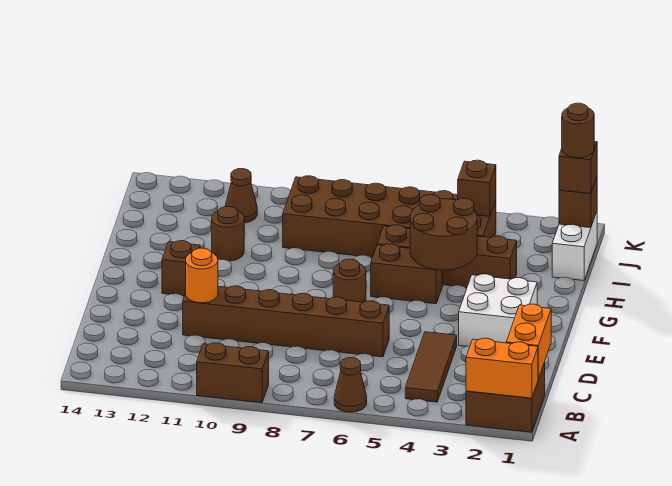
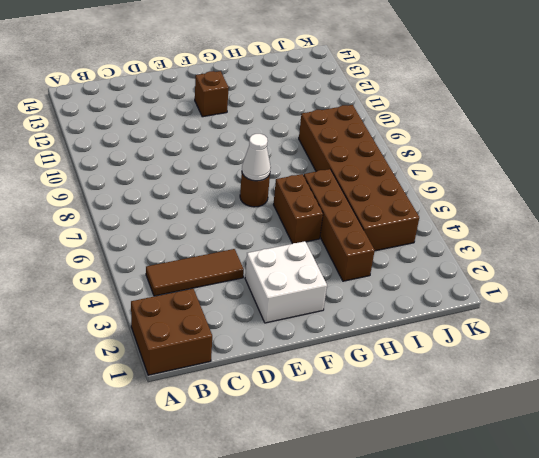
white cone F7 level 2 -> none
none -> brown cone A6 level 1
none -> brown brick A9:A10 level 1
none -> brown brick D6:D11 level 1

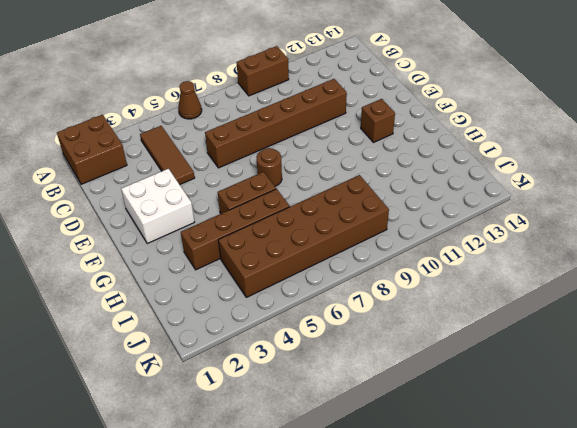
none -> brown round brick H11 level 1
none -> white brick I1:J1 level 1
none -> brown cone J11 level 1

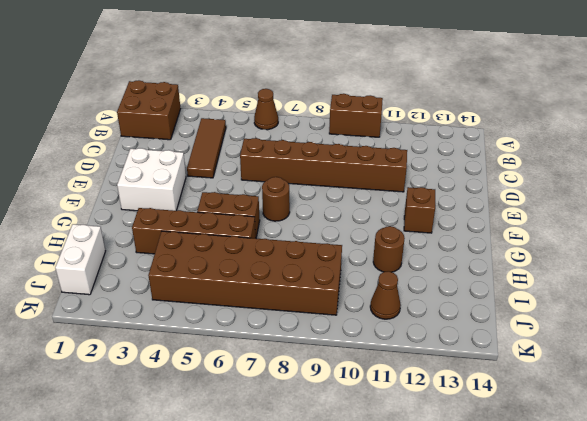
none -> orange brick A1:A2 level 2
none -> orange brick B1:C1 level 2
none -> orange round brick D11 level 2

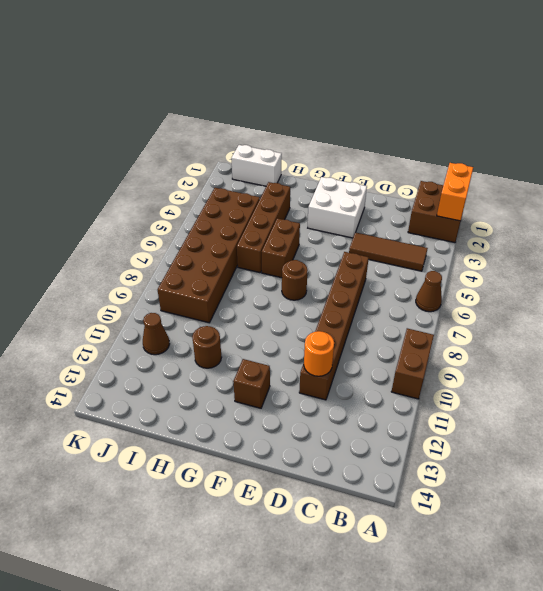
none -> orange brick B1:C1 level 2
none -> brown round brick G4:H5 level 2
none -> brown brick J1 level 2

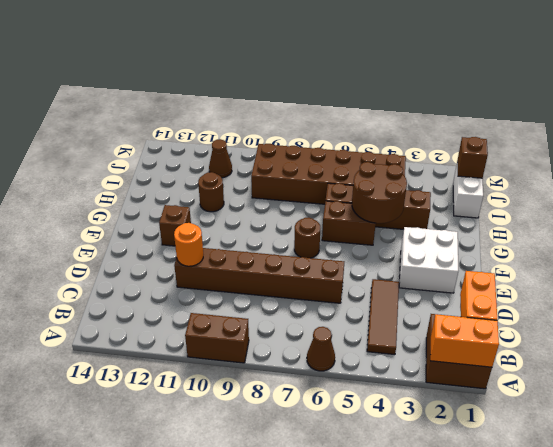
none -> brown brick J4 level 2
none -> brown brick J1 level 3
none -> brown round brick J1 level 4

